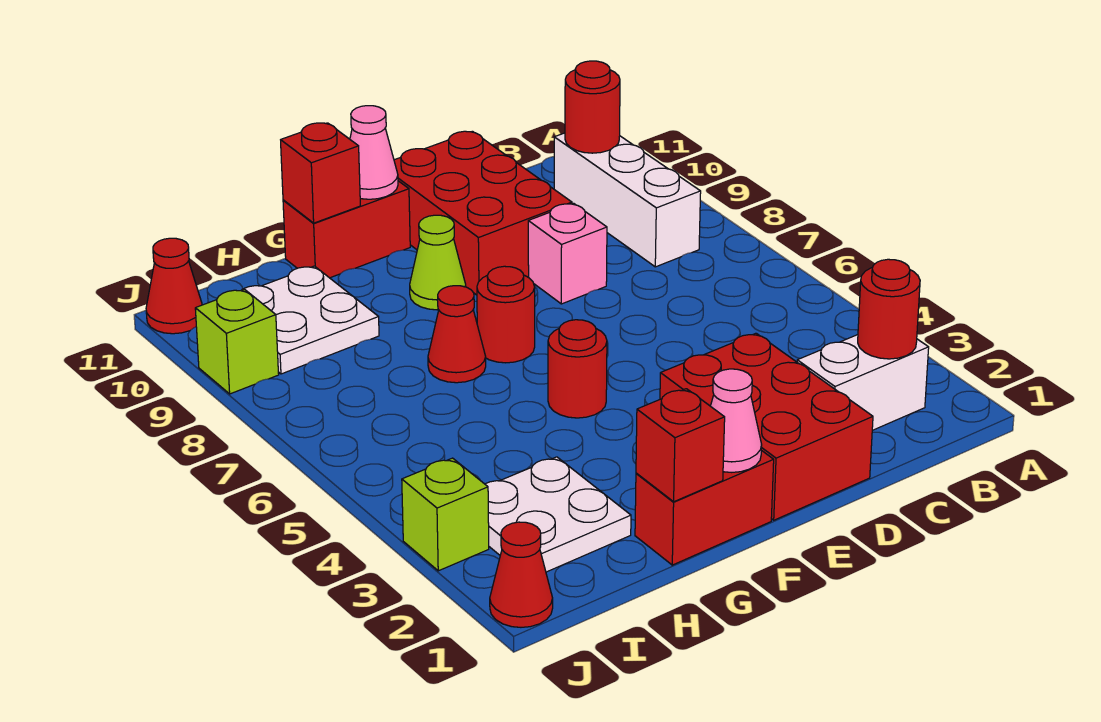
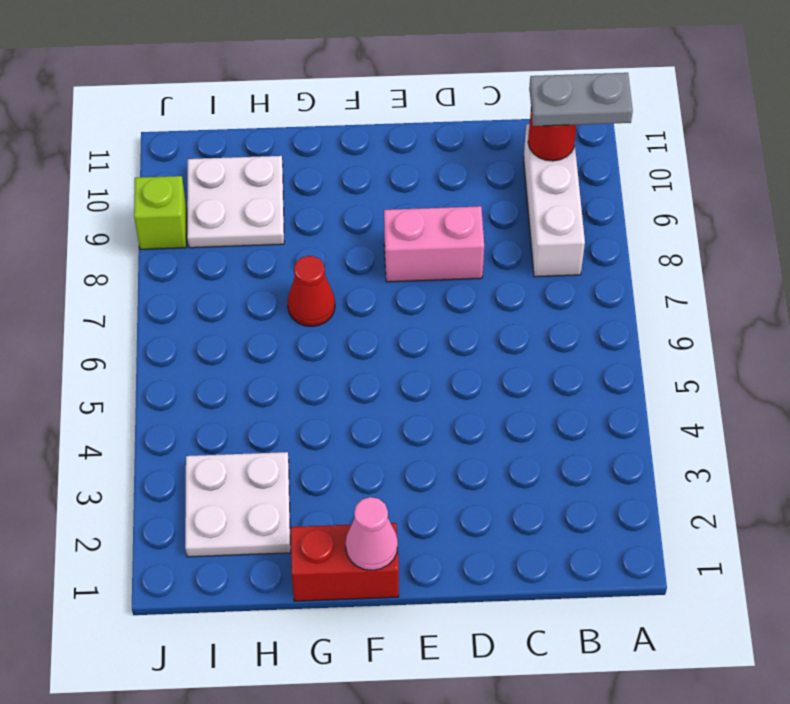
grey plate A10:B10 level 3 -> none
pink brick D8:E8 level 1 -> pink brick D8 level 1
none -> white brick B2:C2 level 1
none -> red brick D1:E3 level 1
none -> red brick D9:E11 level 1

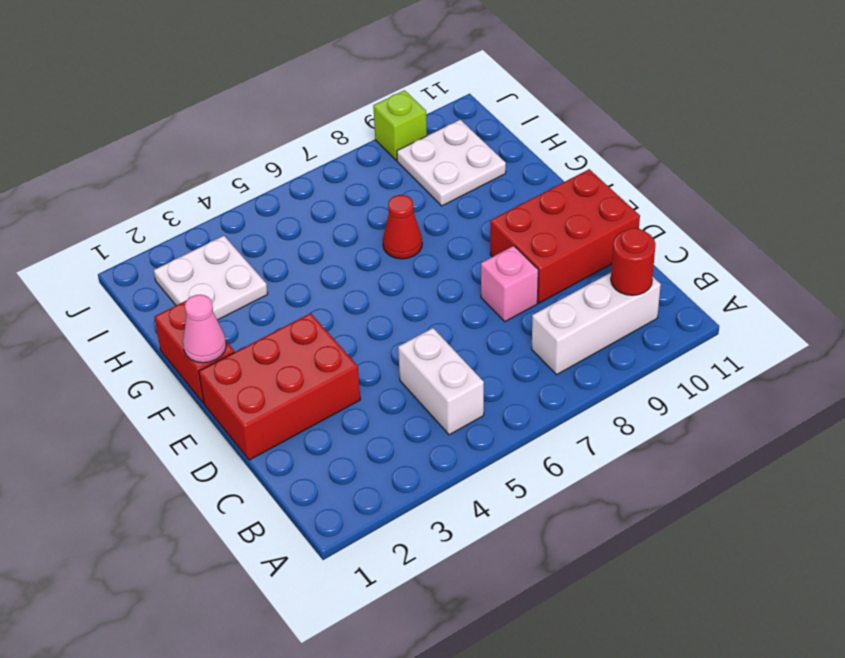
white brick B5:C5 level 1 -> white brick B2:C2 level 1
none -> red round brick F5 level 1
none -> red round brick F7 level 1
none -> lime cone F9 level 1

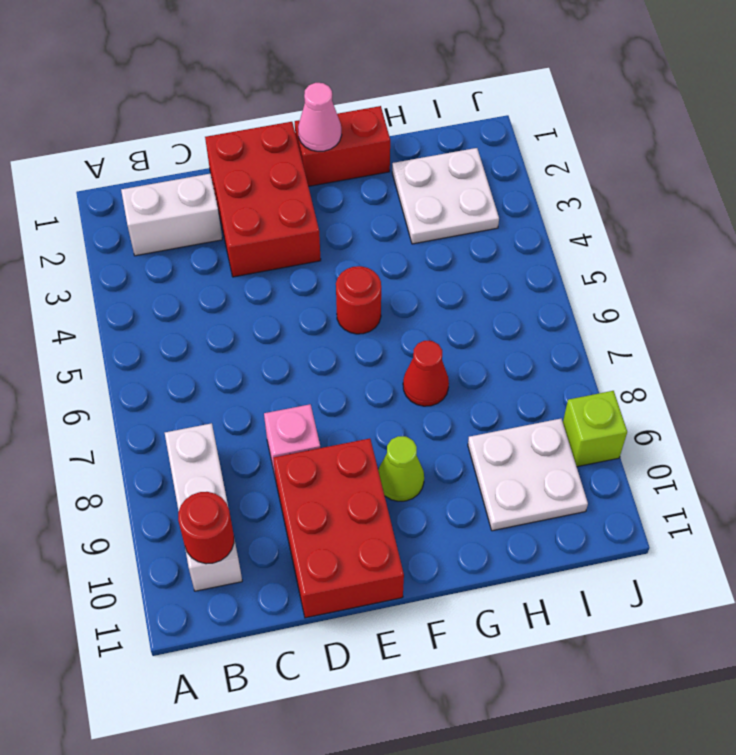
none -> red round brick F7 level 1
none -> red brick F11:G11 level 1
none -> red cone J1 level 1

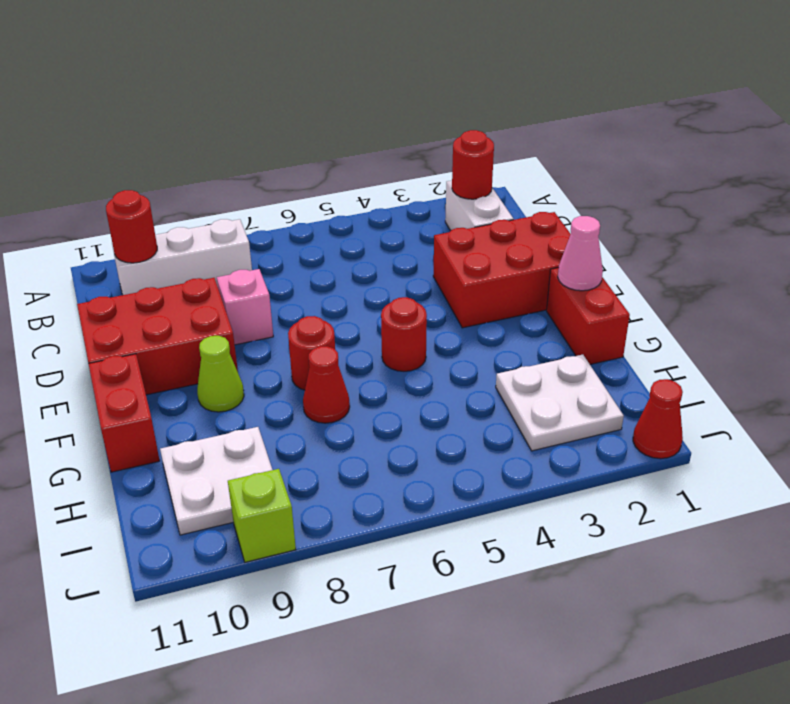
none -> lime brick J3 level 1
none -> red cone J11 level 1
none -> pink cone F11 level 2

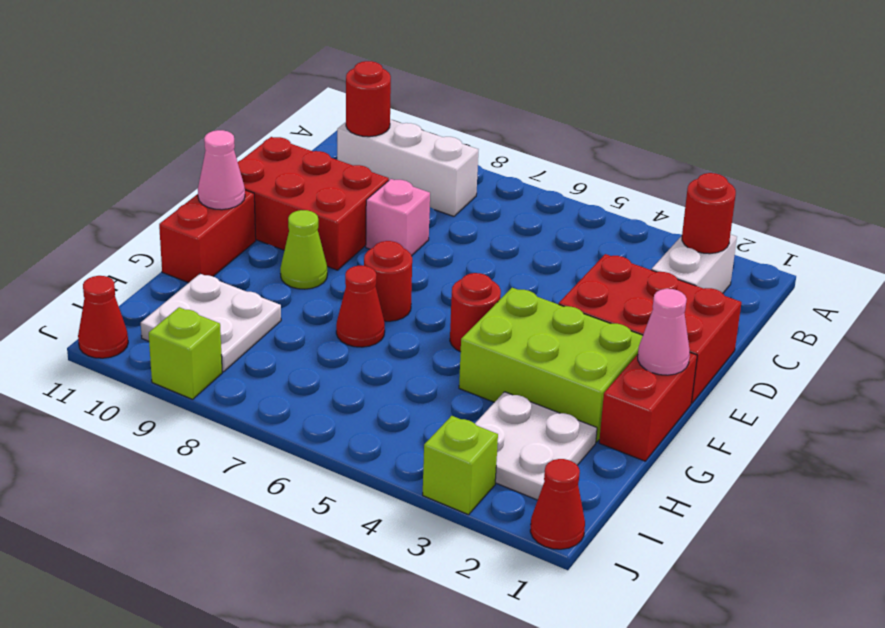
lime brick F2:G4 level 1 -> none
none -> red brick G1 level 2
none -> red brick G11 level 2

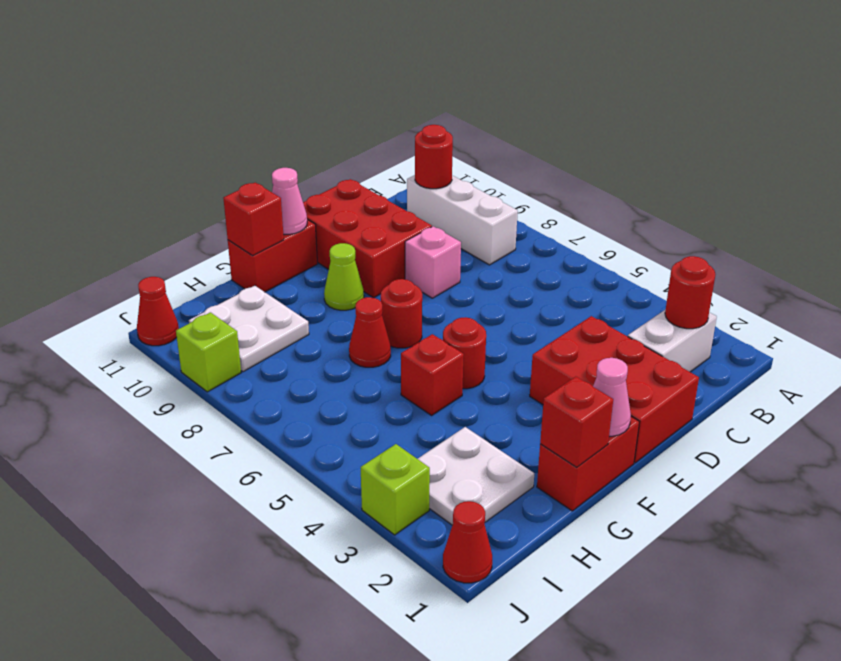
red brick G5 level 1 -> none

